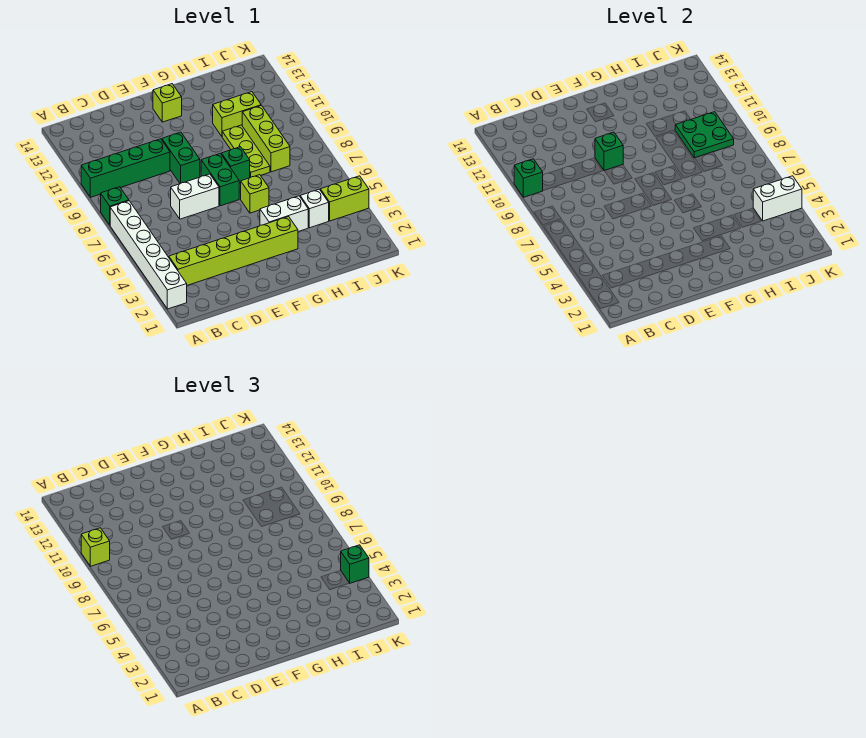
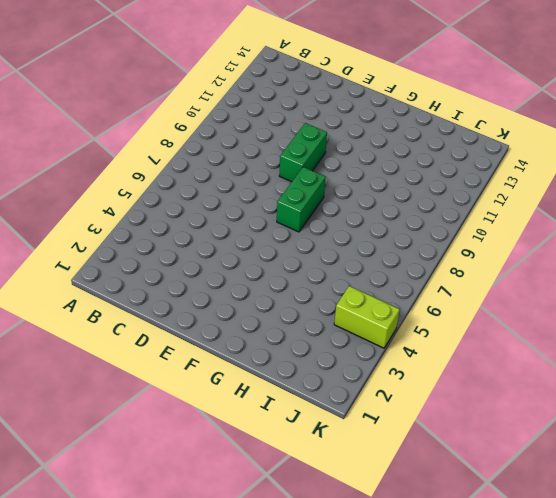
none -> white brick A2:A7 level 1
none -> green brick A8 level 1
none -> green brick A10:D10 level 1

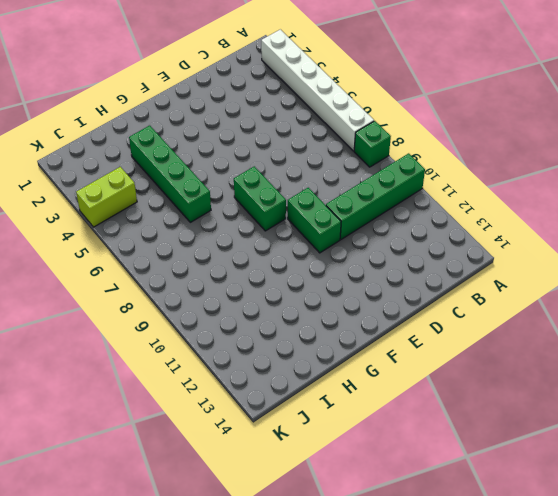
green brick H3:H6 level 1 -> white brick G4:H4 level 1
none -> lime brick B3:G3 level 1
none -> white brick D7:E7 level 1
none -> lime brick F13 level 1

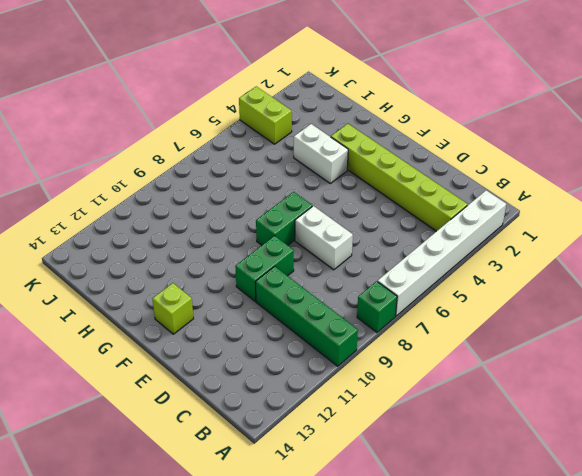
none -> lime brick G6 level 1
none -> green brick G8 level 1
none -> lime plate H8:H10 level 1

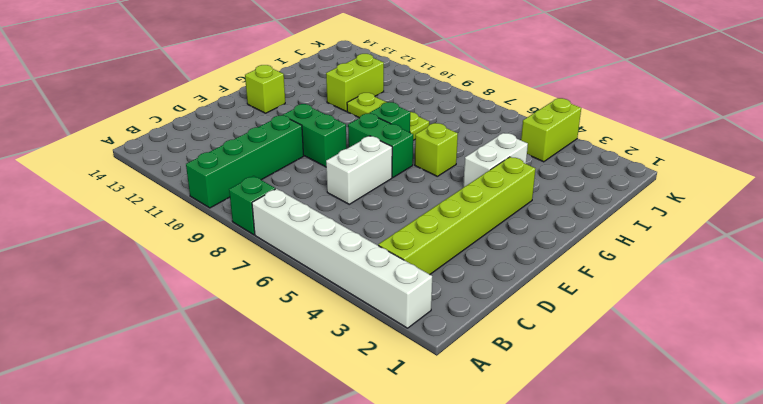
none -> white brick I4 level 1
none -> lime brick I8:I10 level 1
none -> green brick A10 level 2

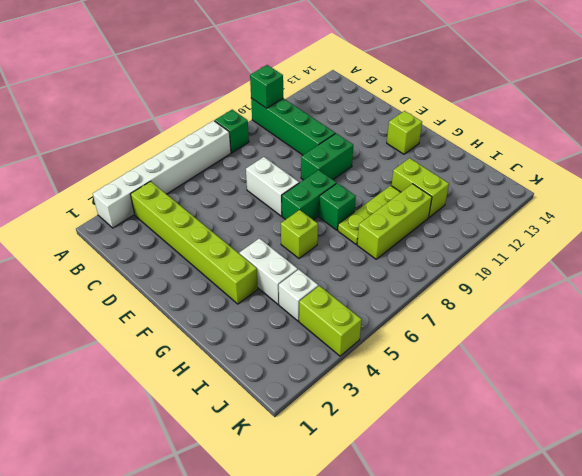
none -> green brick E10 level 2
none -> green plate I9:J10 level 2
none -> white brick J4:K4 level 2

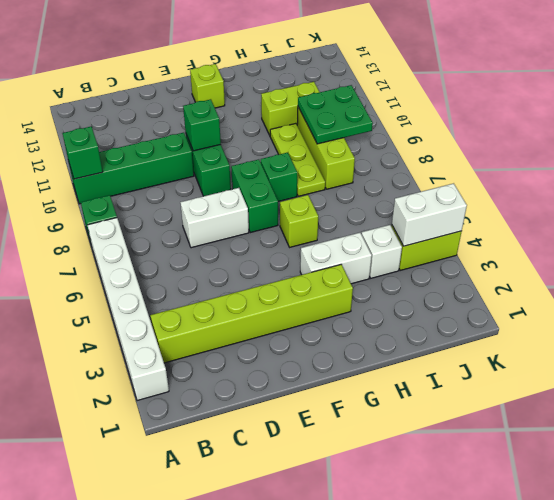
none -> lime brick A10 level 3
none -> green brick K4 level 3

